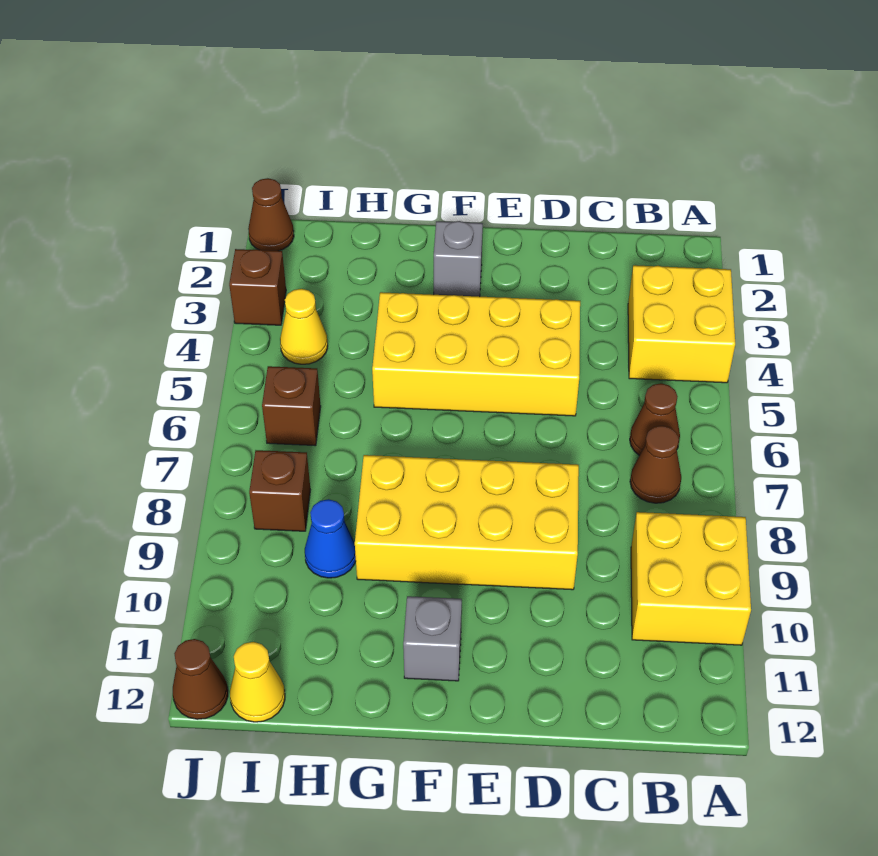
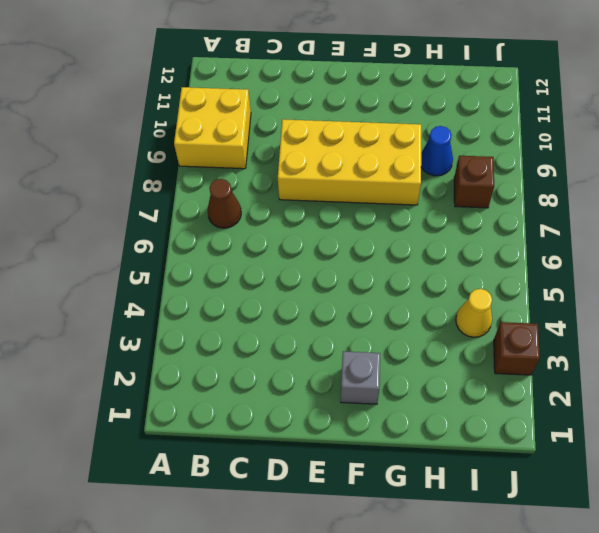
none -> yellow brick A3:B4 level 1
none -> brown cone B6 level 1
none -> yellow brick D4:G5 level 1

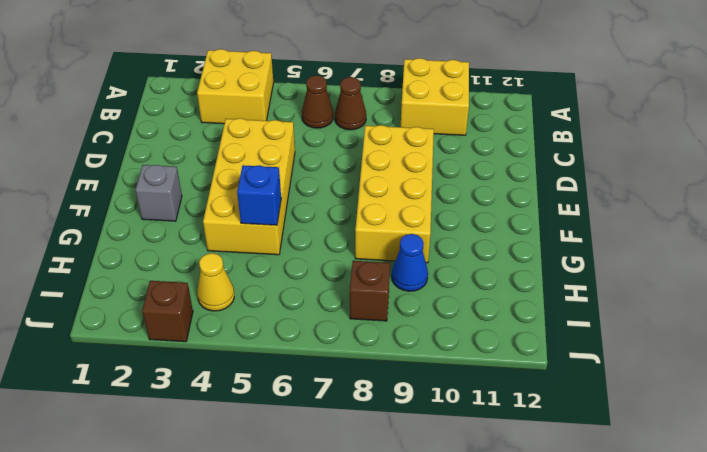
blue brick G5 level 2 -> none
none -> grey brick F11 level 1
none -> brown brick I6 level 1
none -> yellow cone I12 level 1

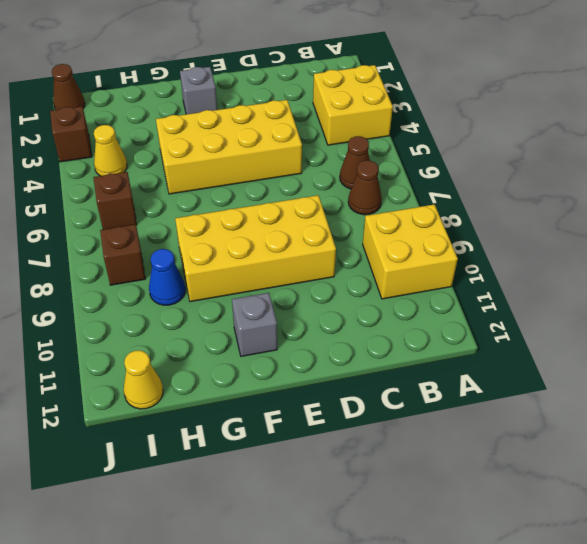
none -> brown cone J12 level 1

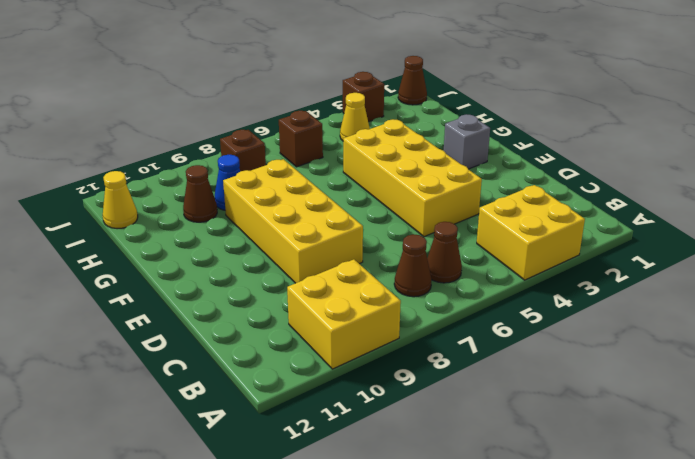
brown cone H10 level 1 -> brown cone J12 level 1
none -> grey brick F11 level 1

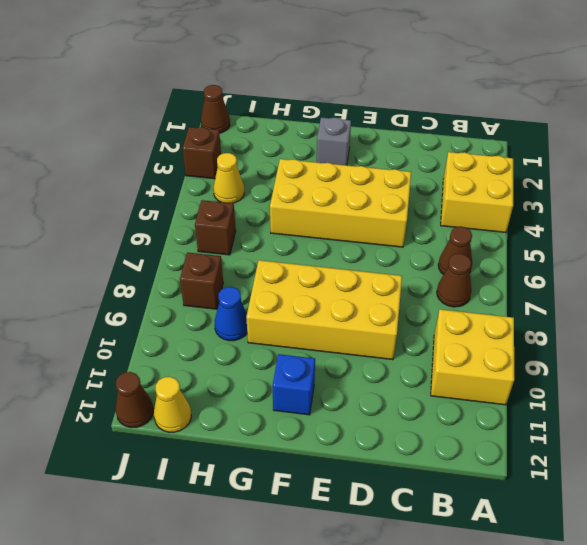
blue brick F11 level 1 -> grey brick F11 level 1

